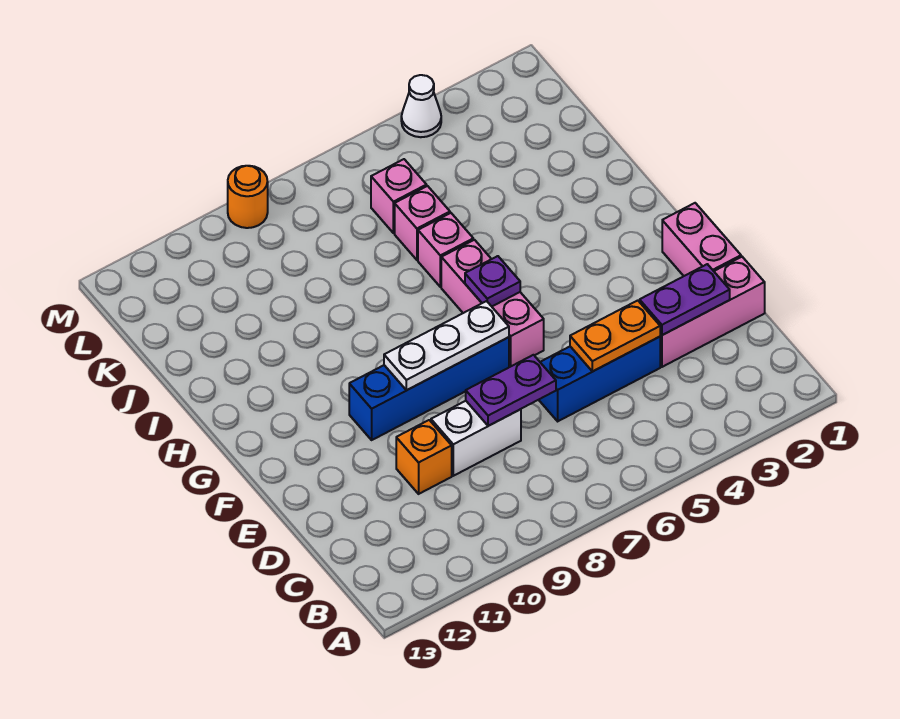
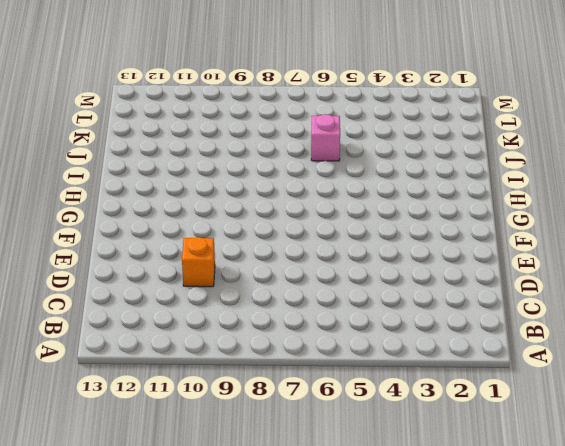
none -> pink brick D1:D3 level 1
none -> blue brick D4:D6 level 1
none -> white brick D8:D9 level 1

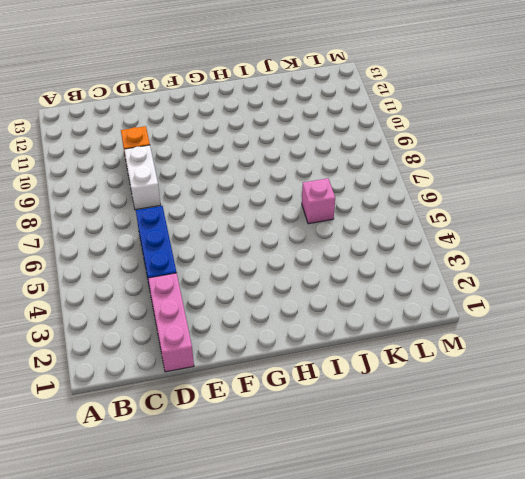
none -> pink brick E1:F1 level 1
none -> pink brick F6:H6 level 1
none -> blue brick F7:F10 level 1

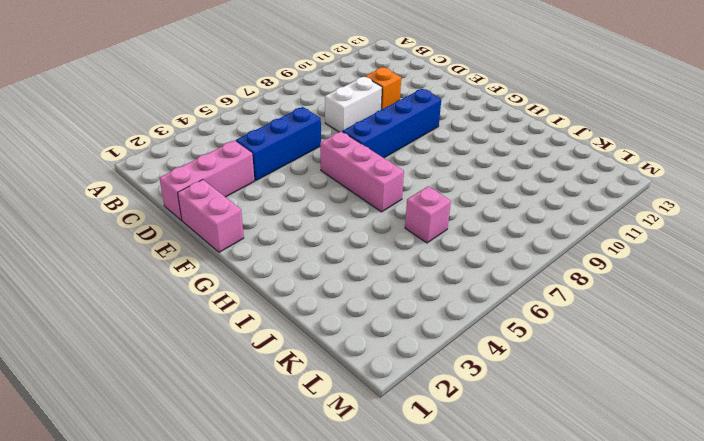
none -> pink brick I6 level 1
none -> pink brick K6 level 1
none -> white cone M4 level 1

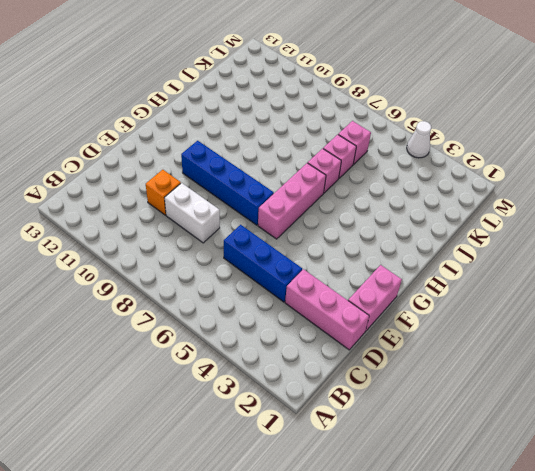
none -> orange round brick M9 level 1
none -> purple plate D2:D3 level 2
none -> orange plate D4:D5 level 2

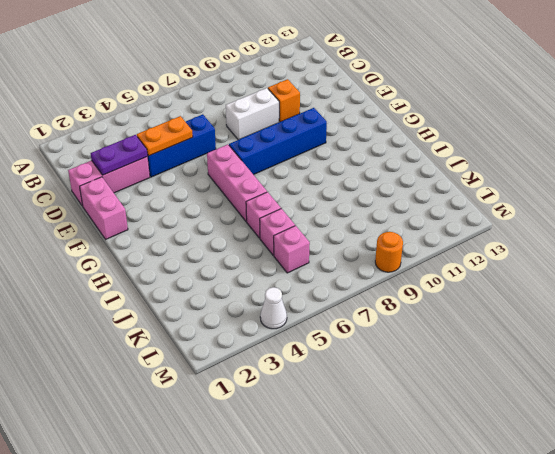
none -> purple plate D7:D8 level 2
none -> white plate F7:F9 level 2
none -> purple plate G6 level 2

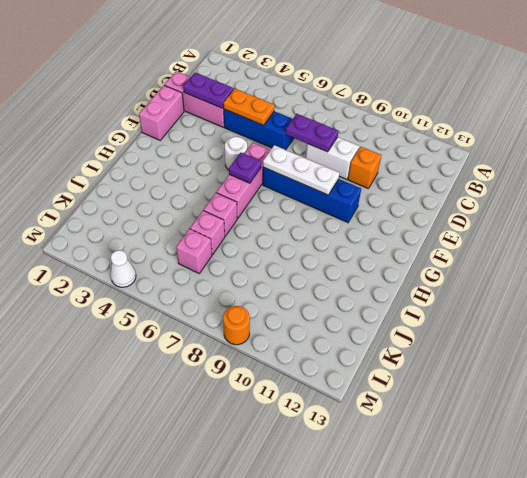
white round brick F5 level 1 -> none

